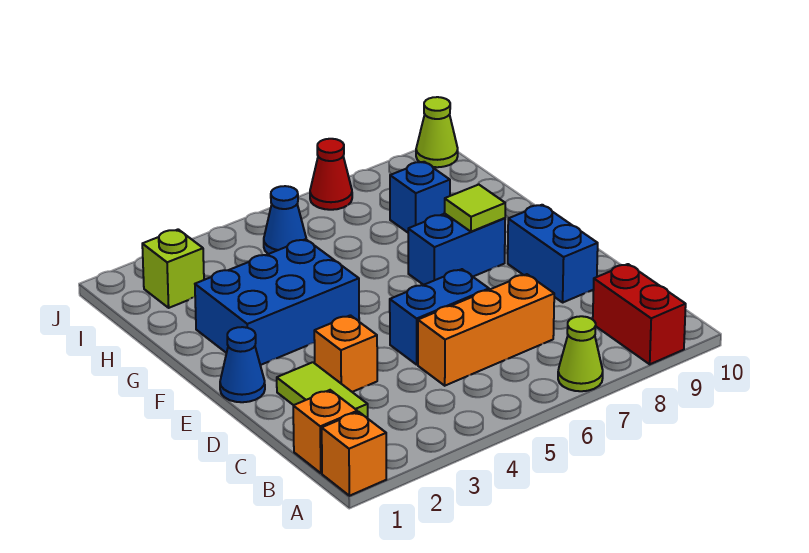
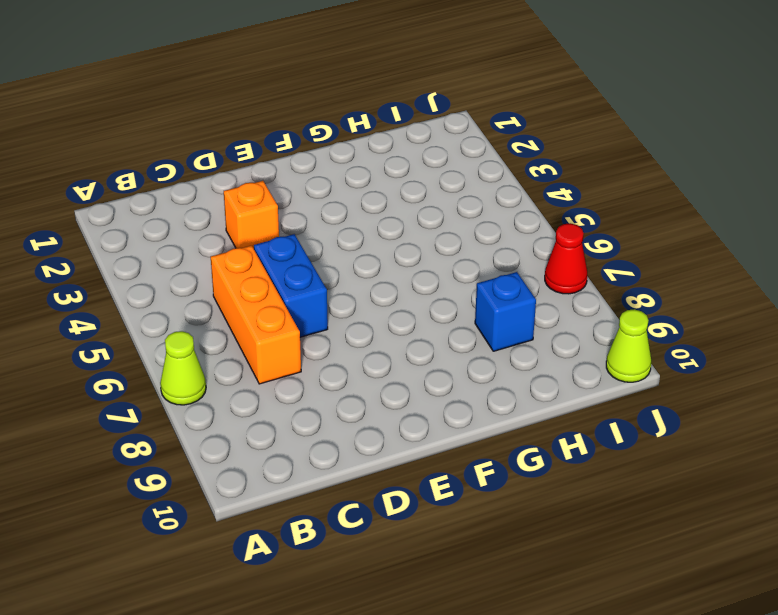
none -> orange brick A1 level 1
none -> red brick A9:B9 level 1
none -> orange brick B1 level 1

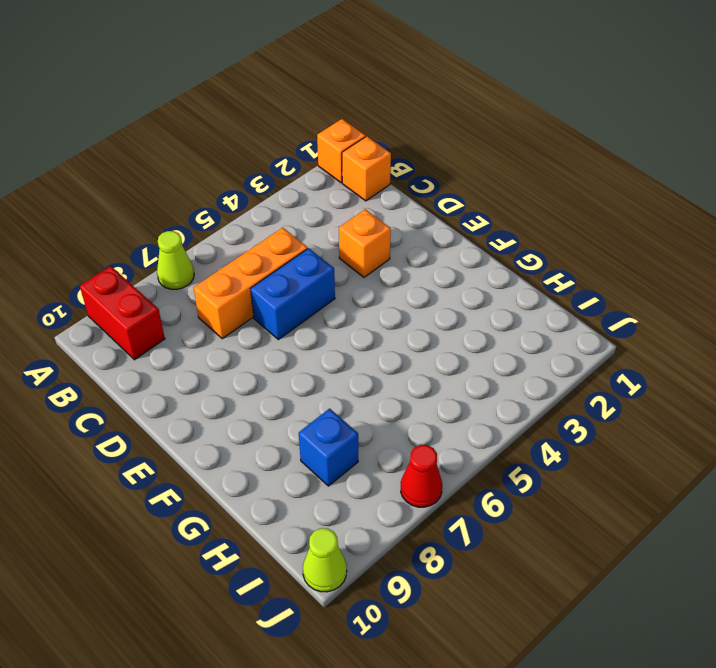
none -> lime tile C2:D2 level 1
none -> blue brick D9:E9 level 1
none -> blue cone E1 level 1

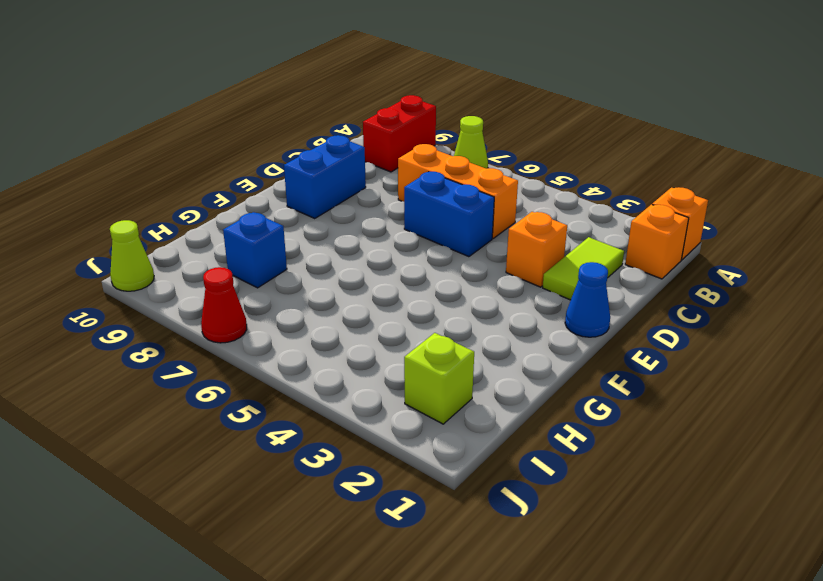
none -> blue brick F2:G4 level 1
none -> blue brick F7:F8 level 1
none -> blue cone I5 level 1

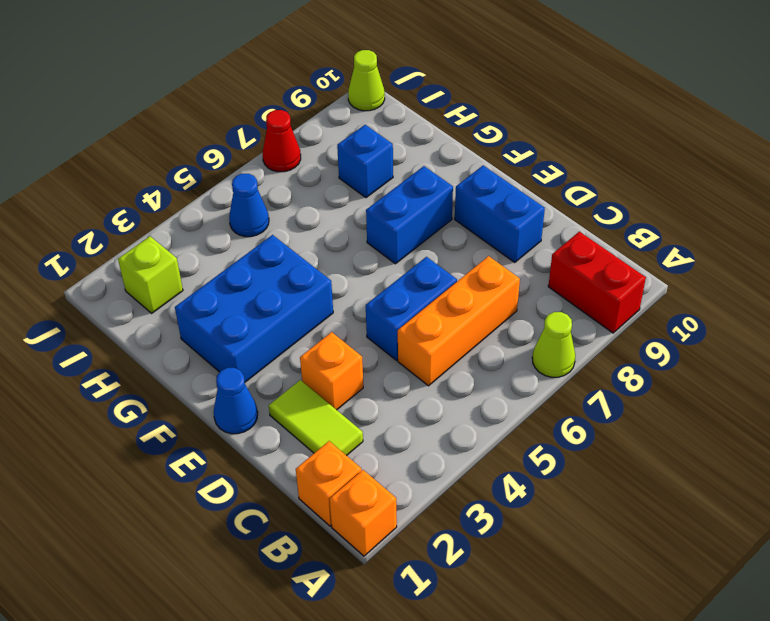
none -> lime tile F8 level 2

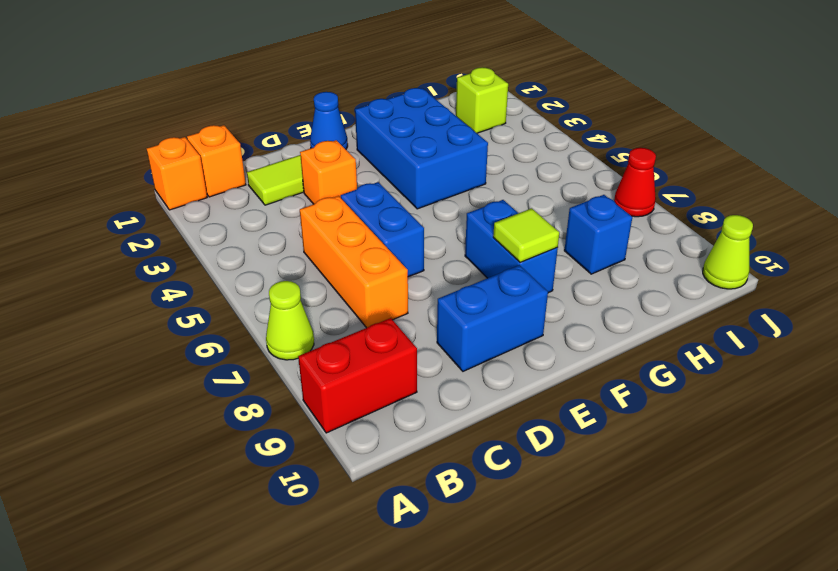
none -> blue cone I5 level 1

